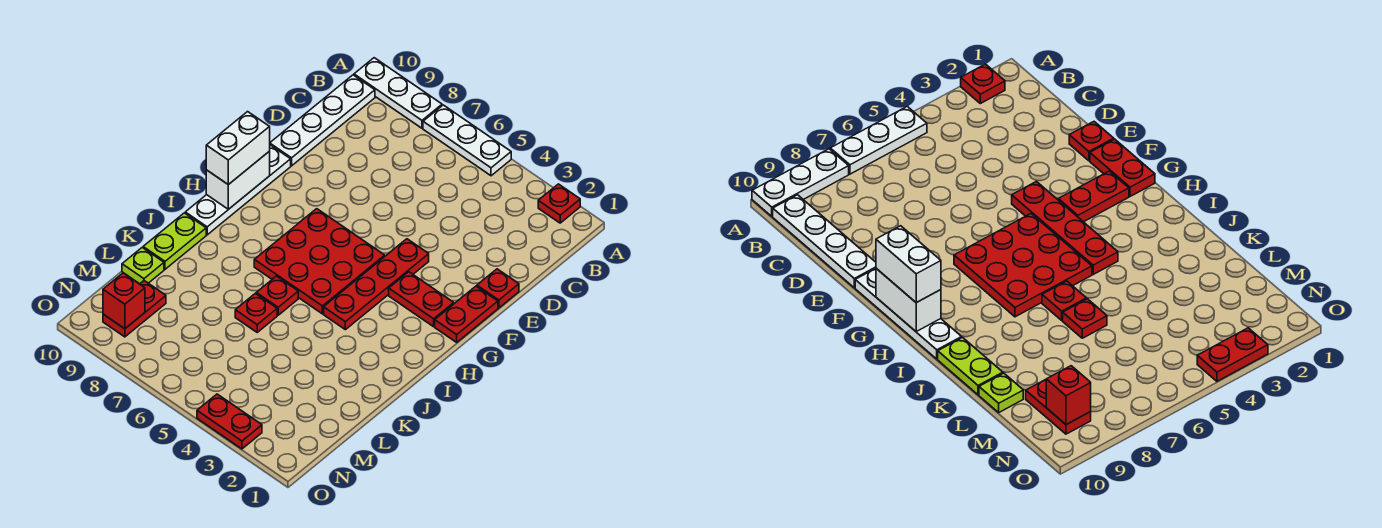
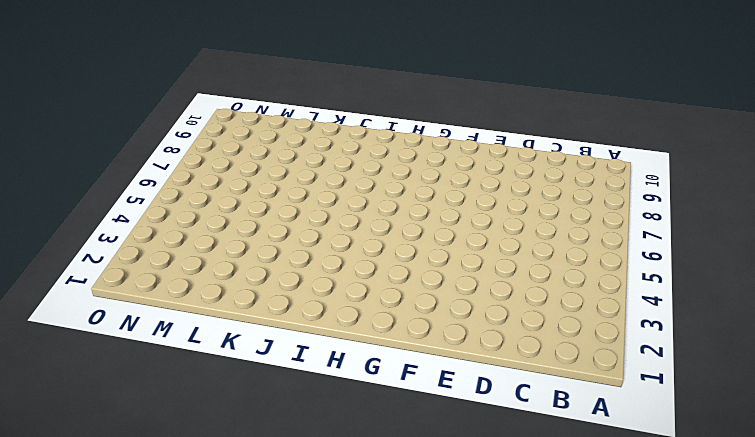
none -> red plate A2 level 1
none -> white plate A5:A7 level 1
none -> white plate A8:A10 level 1

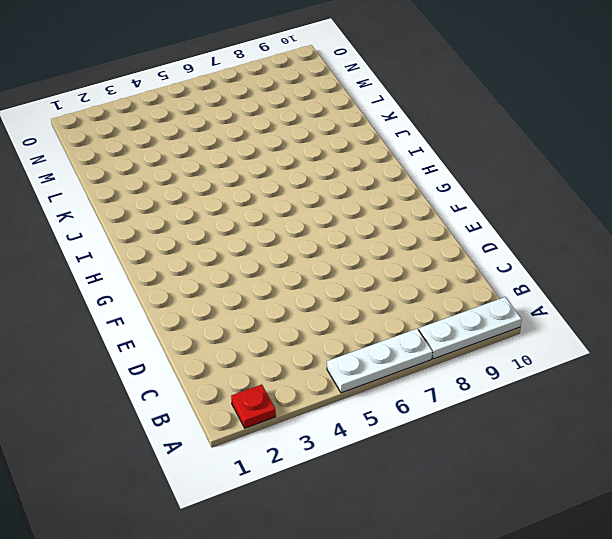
none -> white plate B10:E10 level 1
none -> red plate E1 level 1
none -> red plate F1:G1 level 1

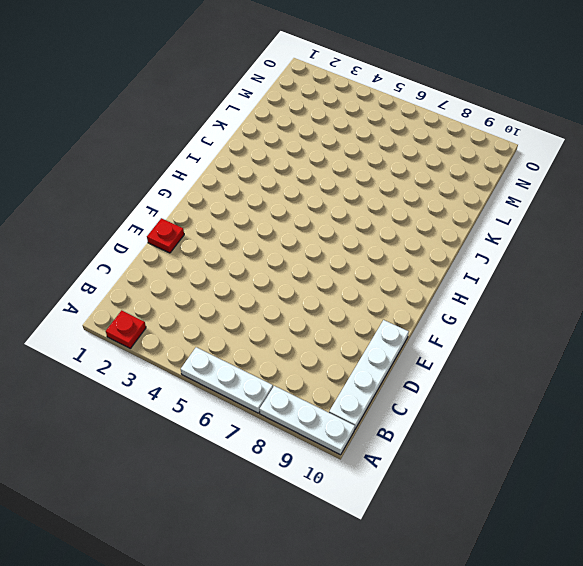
none -> red plate F1:G1 level 1
none -> red plate F4:I4 level 1
none -> white plate F10:I10 level 1

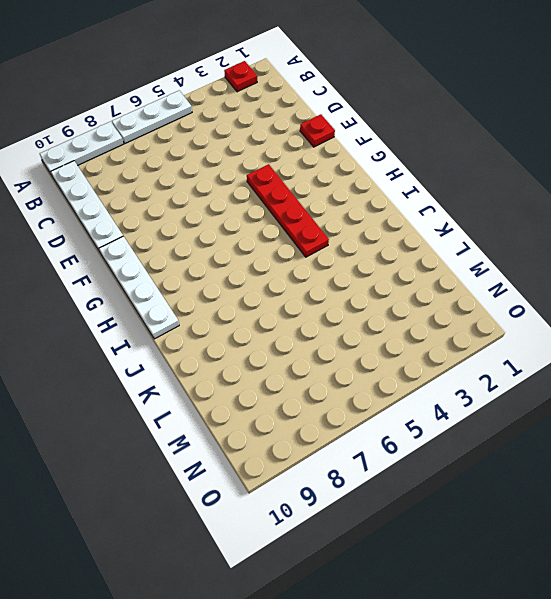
none -> red plate F1:G1 level 1
none -> red plate G2:G3 level 1
none -> red plate G5:I7 level 1

